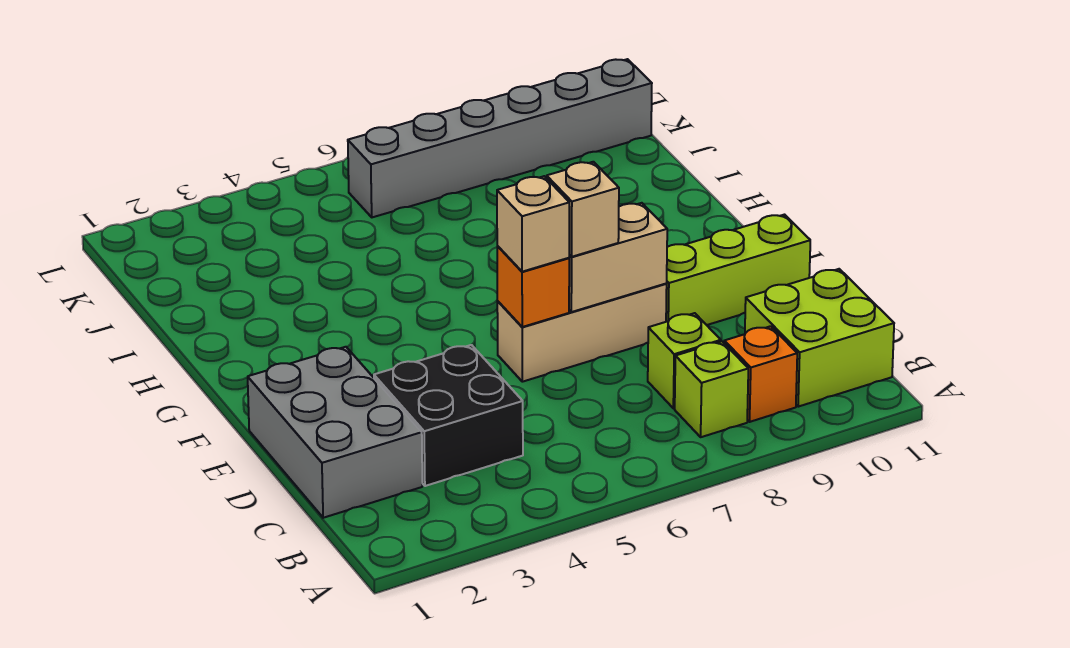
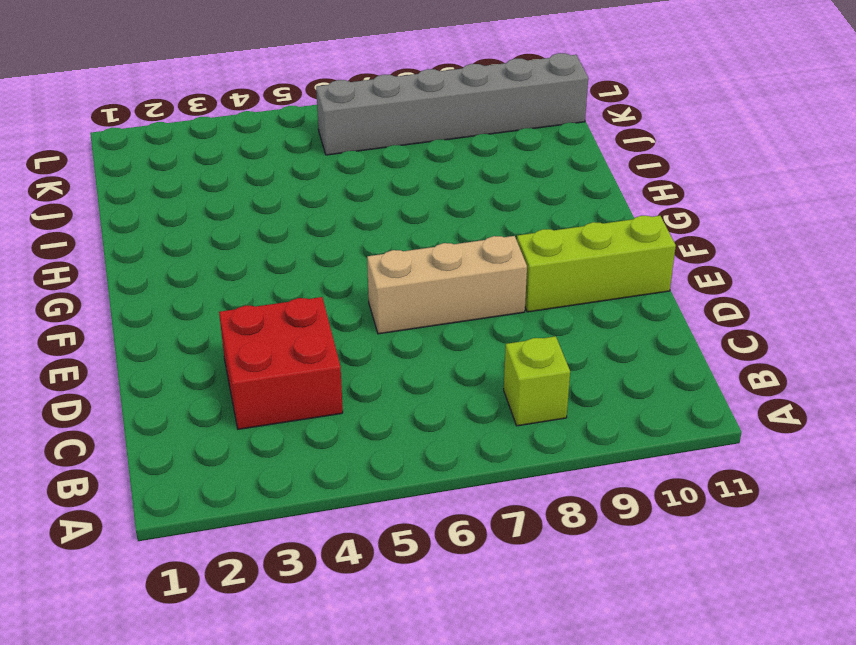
red brick C3:D4 level 1 -> black brick C3:D4 level 1
none -> orange brick B9 level 1
none -> lime brick B10:C11 level 1
none -> grey brick C1:E2 level 1

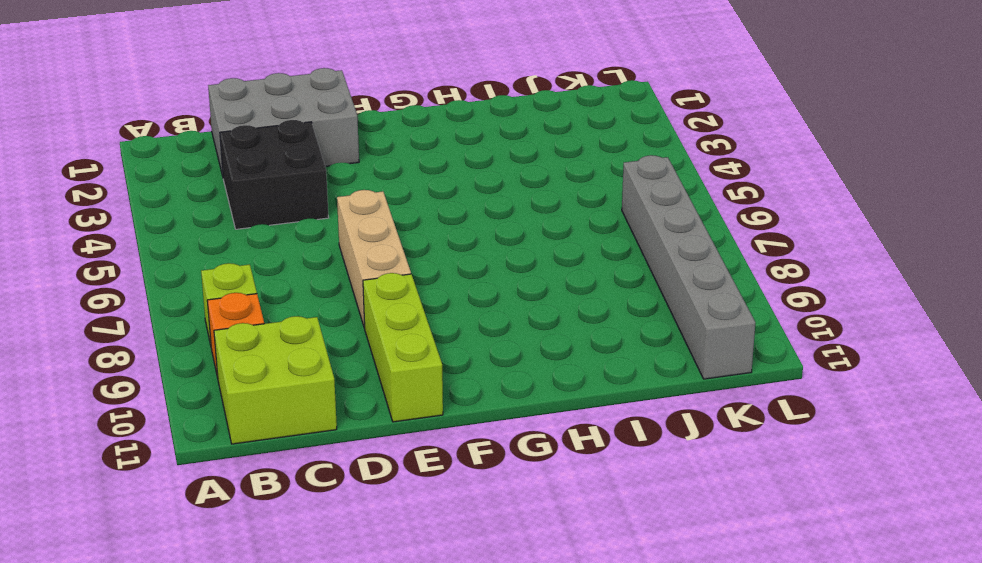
none -> lime brick C8 level 1
none -> orange brick E6 level 2
none -> tan brick E7:E8 level 2

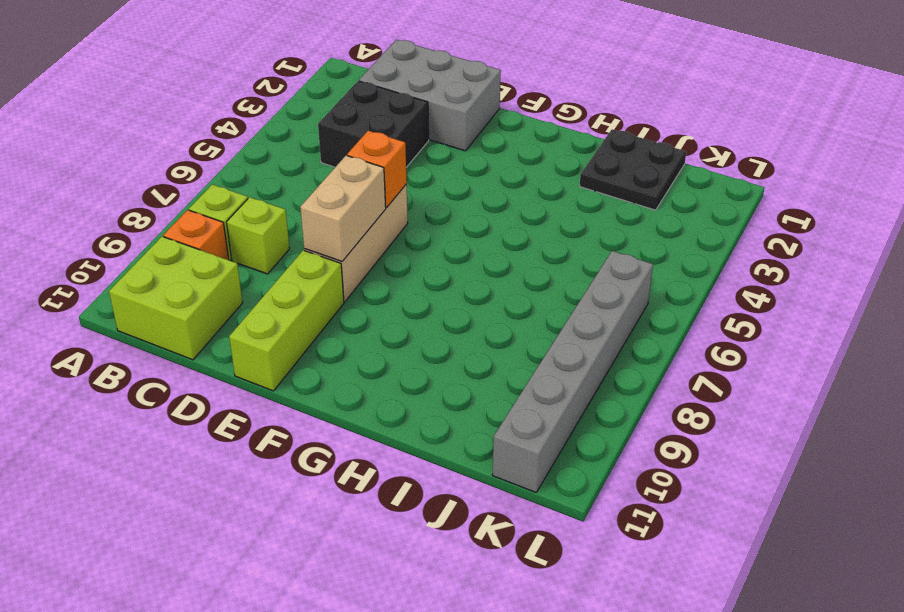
black plate I1:J2 level 1 -> none
none -> tan brick E6 level 3
none -> tan brick E7 level 3

